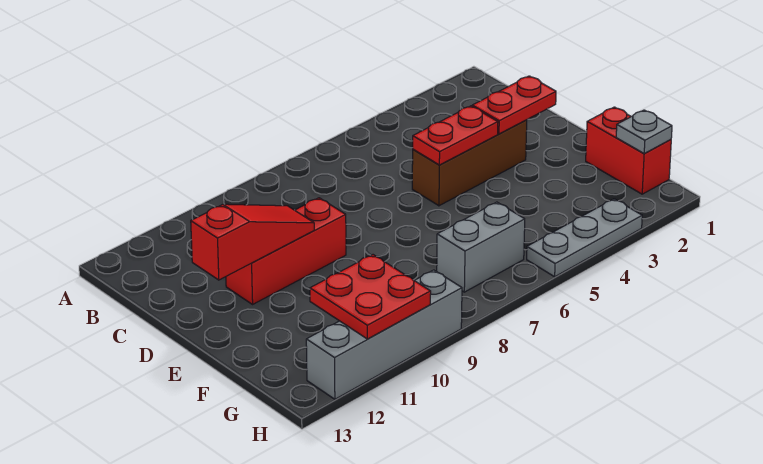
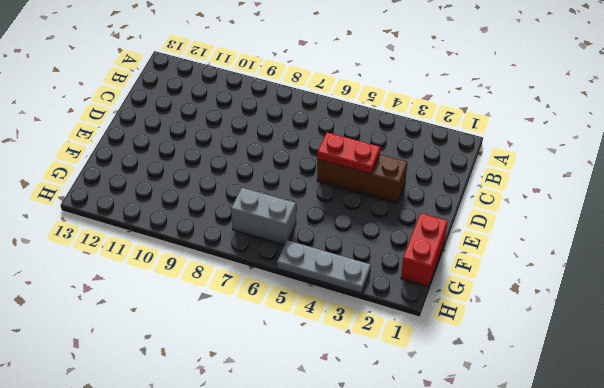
none -> red brick D9:D11 level 1
none -> grey brick H9:H12 level 1

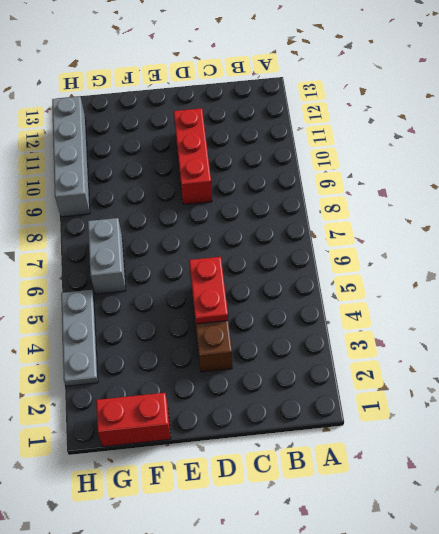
none -> red plate D2:D3 level 2
none -> red slope D10:D12 level 2 top 12

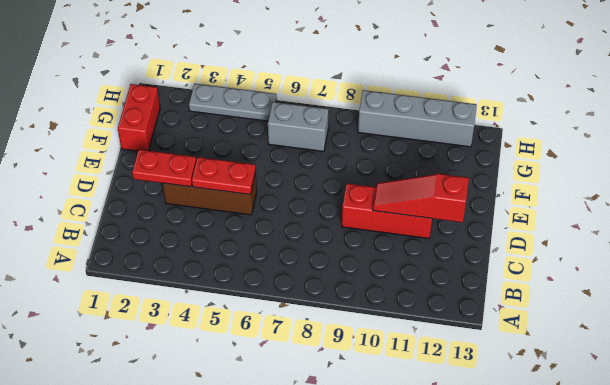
none -> grey plate G1 level 2
none -> red plate G10:H11 level 2

